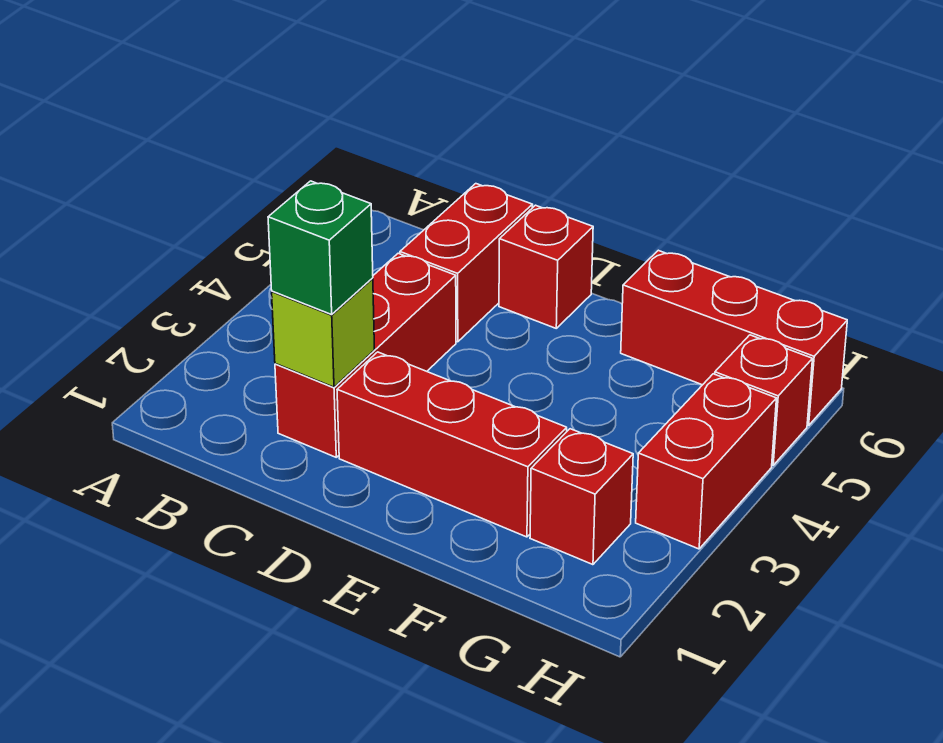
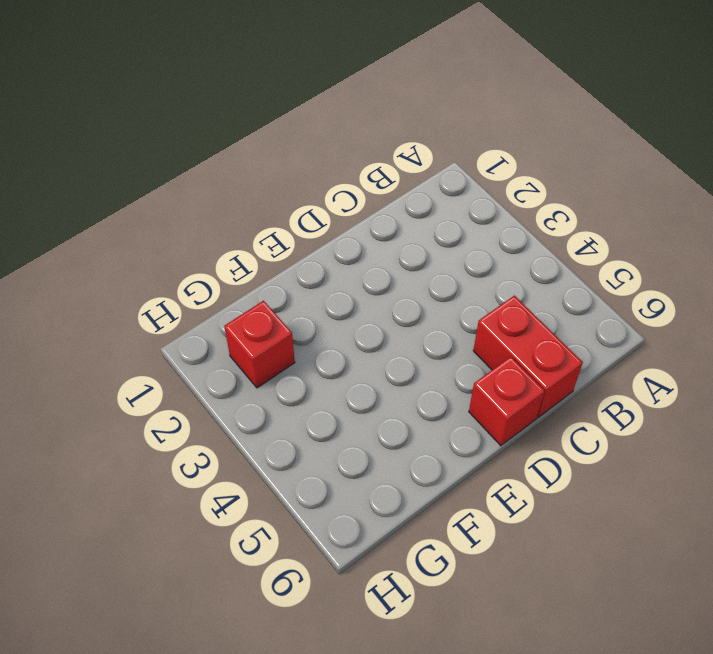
none -> red brick C2:C4 level 1
none -> red brick D2:F2 level 1

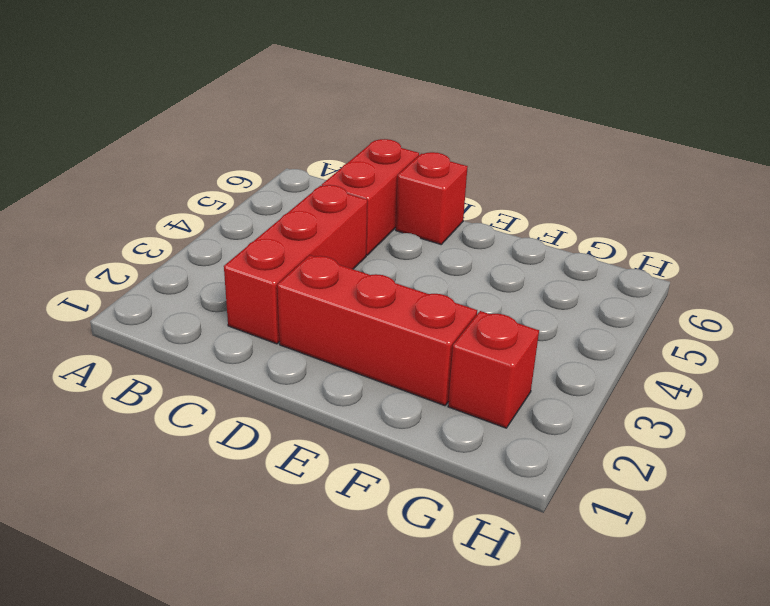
none -> red brick F6:H6 level 1
none -> red brick H3:H4 level 1

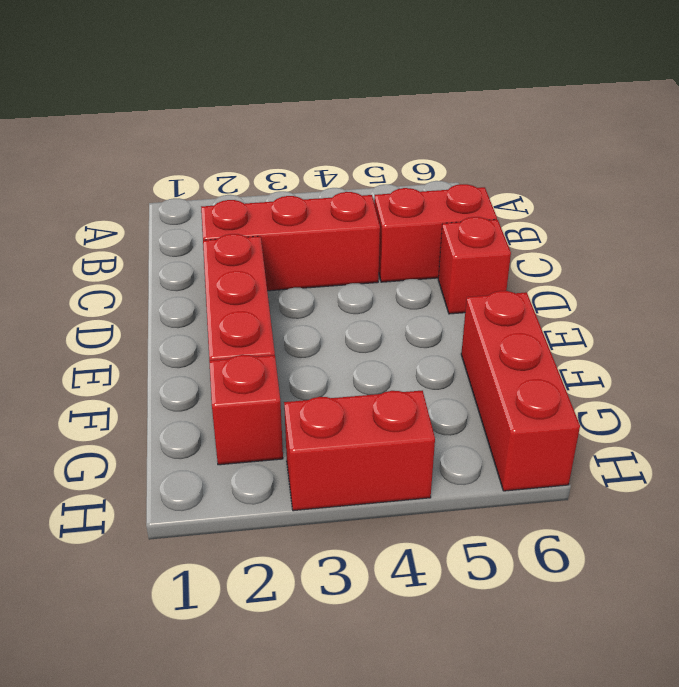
none -> red brick H5 level 1
none -> lime brick C2 level 2

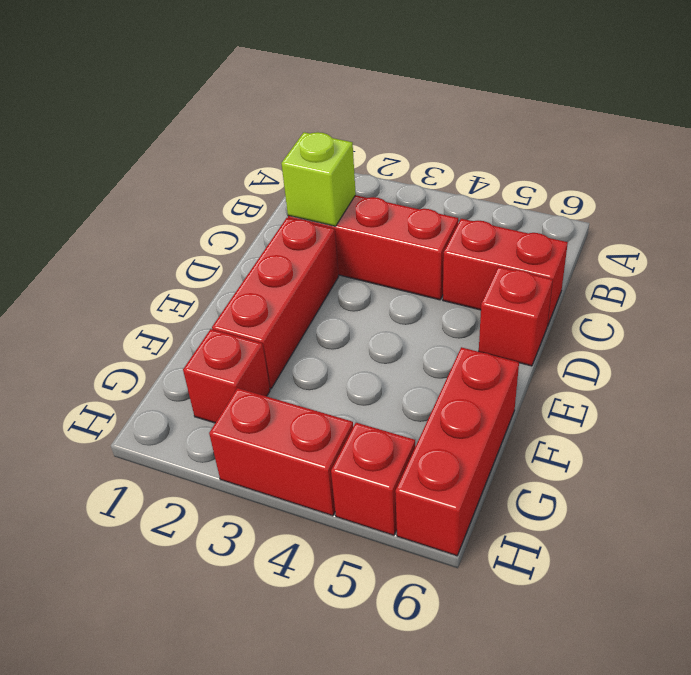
none -> green brick C2 level 3

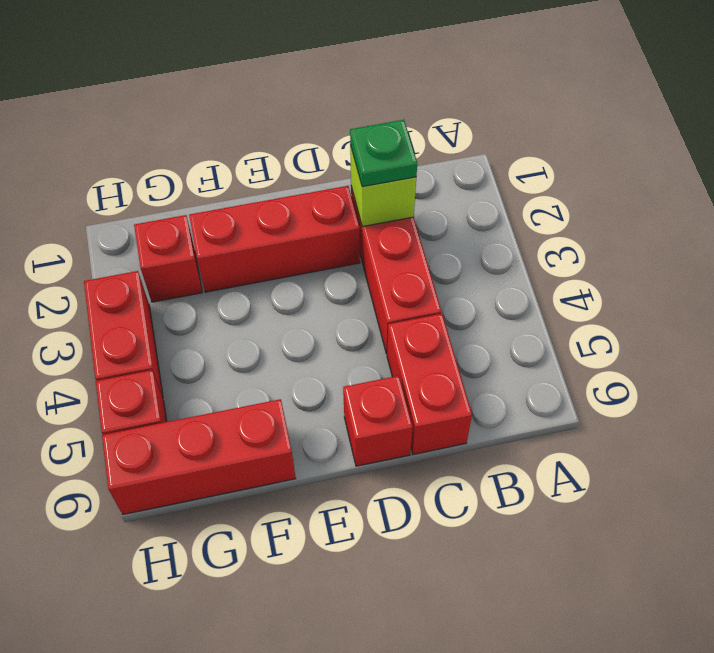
green plate C2 level 3 -> green brick C2 level 3

